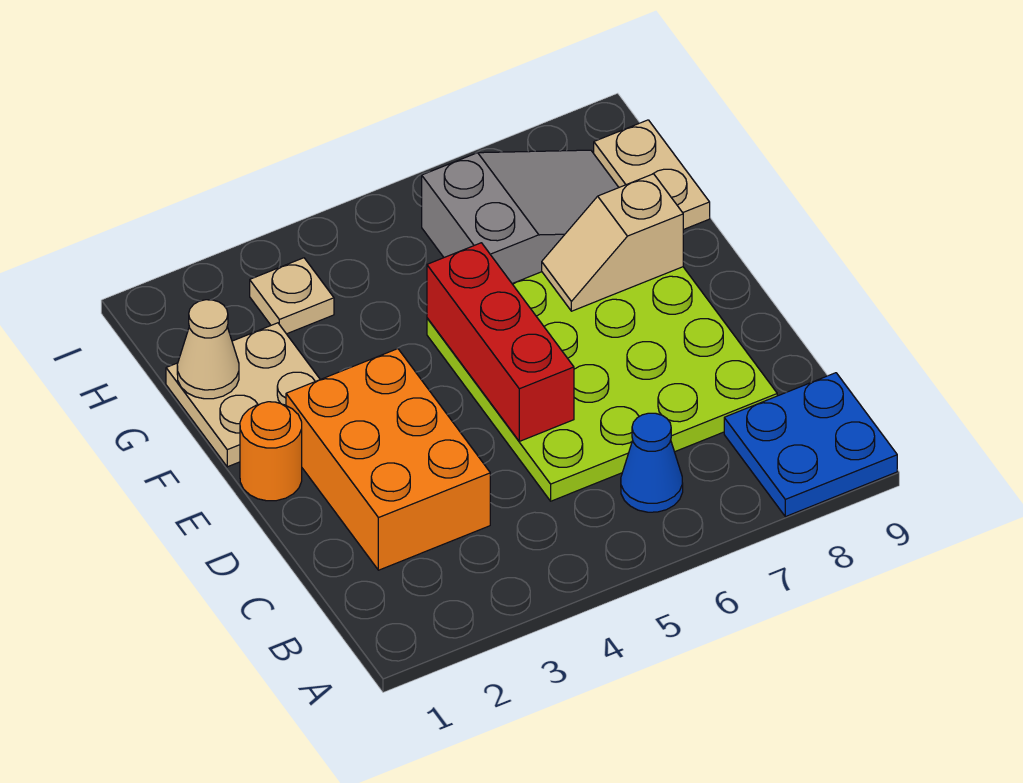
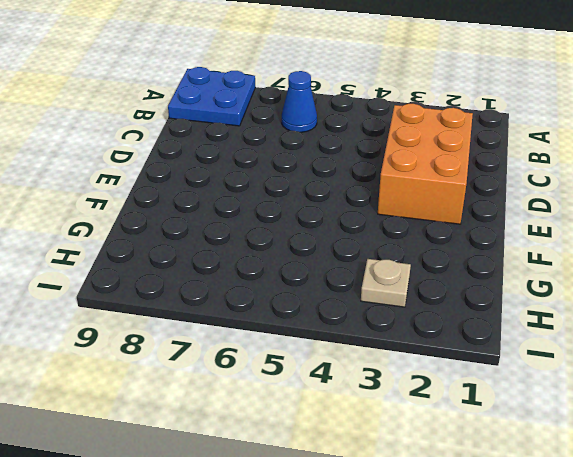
none -> lime plate C5:F8 level 1
none -> orange round brick E1 level 1
none -> tan plate F1:G2 level 1

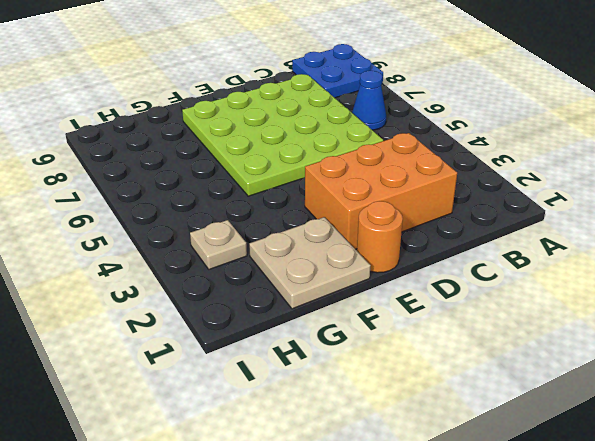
none -> grey slope G6:H8 level 1 top 6
none -> tan plate G9:H9 level 1
none -> red brick D5:F5 level 2

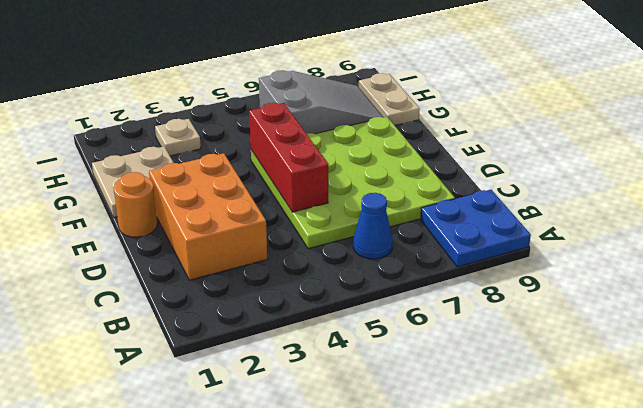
none -> tan slope F7:F8 level 2 top 8
none -> tan cone G1 level 2

